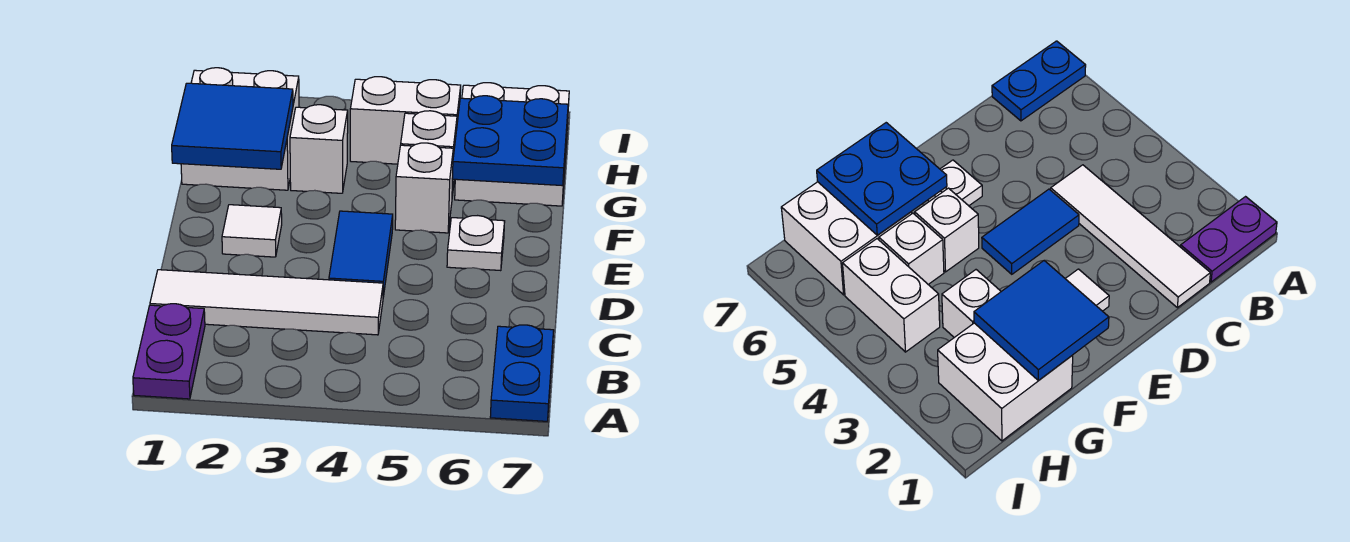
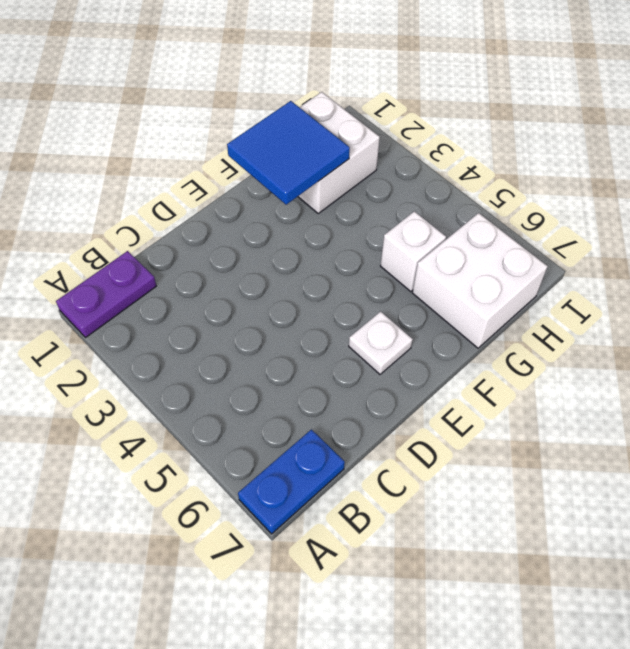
none -> white tile C1:C4 level 1
none -> blue tile D4:E4 level 1
none -> white tile E2 level 1

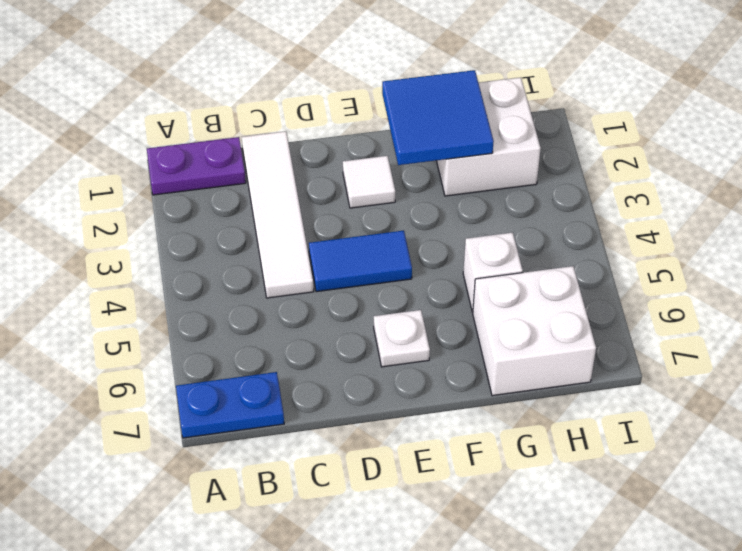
none -> white brick F5 level 1
none -> white brick G3 level 1
none -> white brick H4:H5 level 1

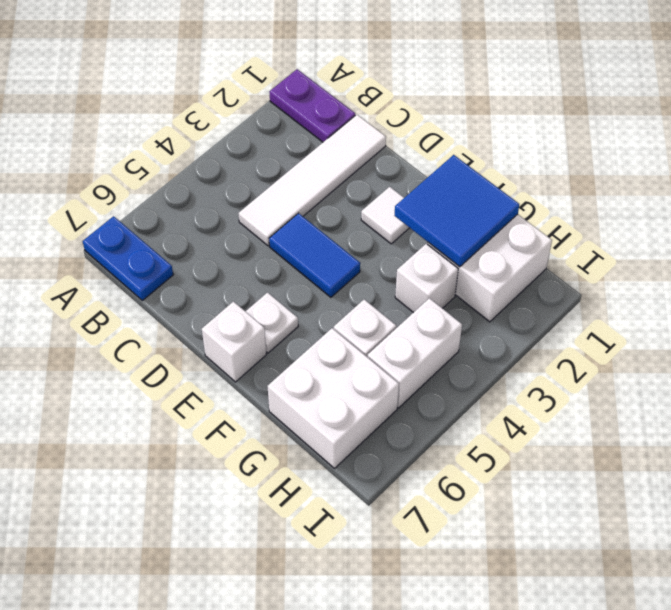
white brick E7 level 1 -> white brick F5 level 1
none -> blue plate F6:G7 level 2

